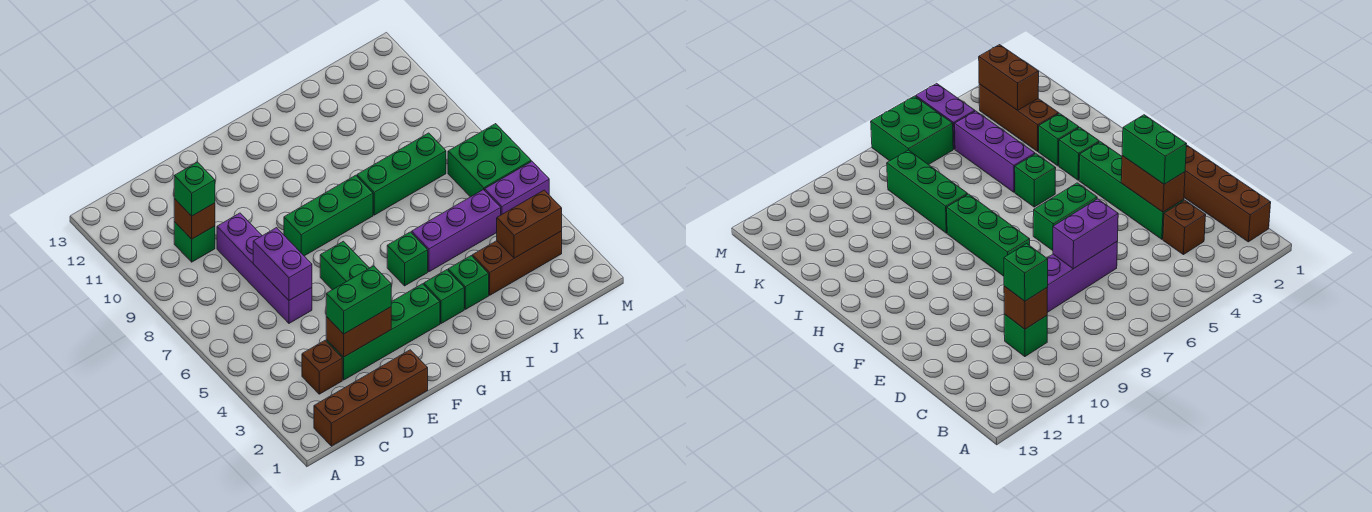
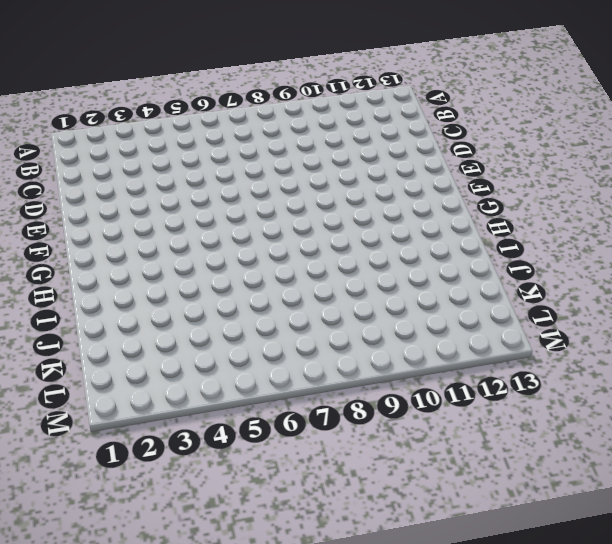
none -> brown brick B1:E1 level 1
none -> brown brick C3 level 1
none -> green brick C10 level 1

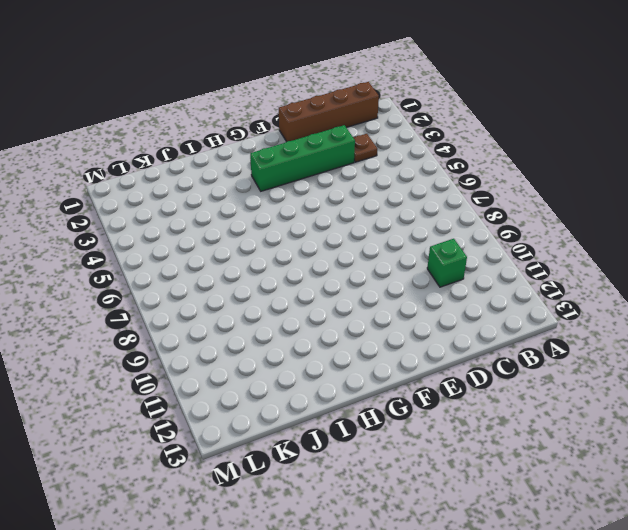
brown plate C3 level 1 -> brown brick C3 level 1
none -> purple brick D6:D9 level 1
none -> green brick F5:F6 level 1
none -> green brick F8:H8 level 1

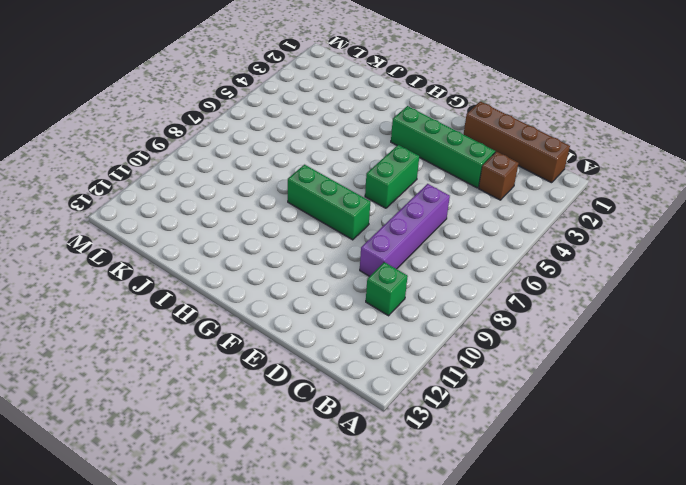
none -> green brick H3 level 1
none -> green brick H5 level 1
none -> green brick I3 level 1

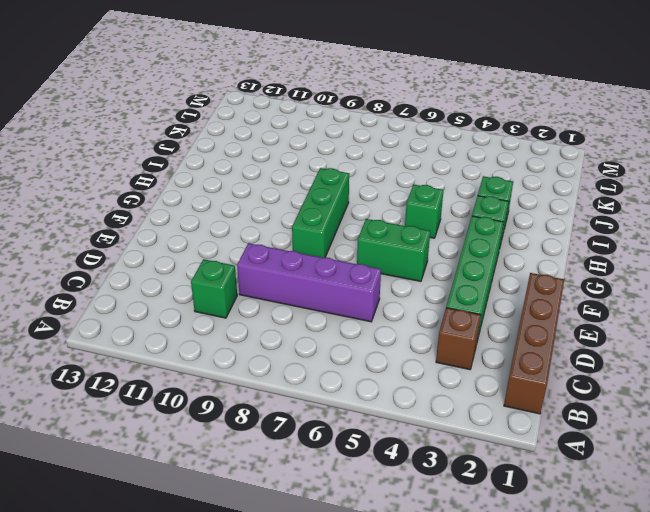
none -> purple brick I5:K5 level 1
none -> green brick I8:K8 level 1
none -> brown brick J3:L3 level 1

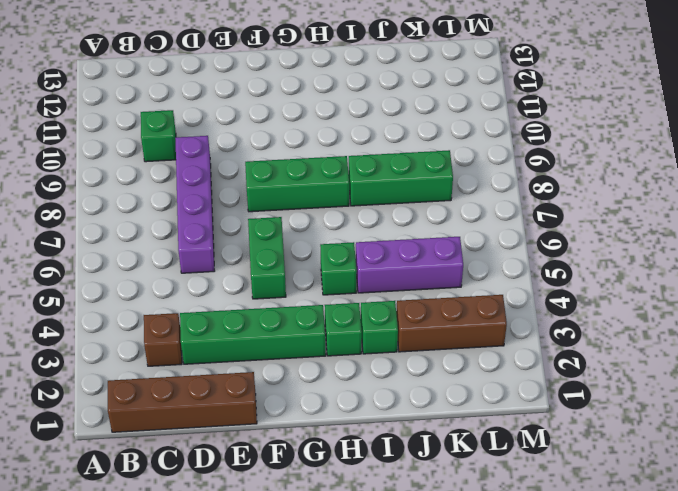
none -> purple brick L5:M5 level 1
none -> green brick L6:M7 level 1
none -> brown brick C10 level 2

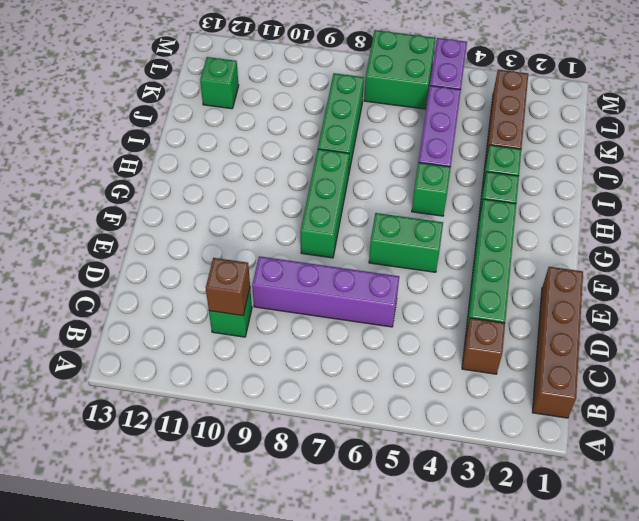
green brick K12 level 1 -> green brick C10 level 3
none -> brown brick D3:E3 level 2
none -> purple brick D6:D7 level 2
none -> brown brick K3:L3 level 2

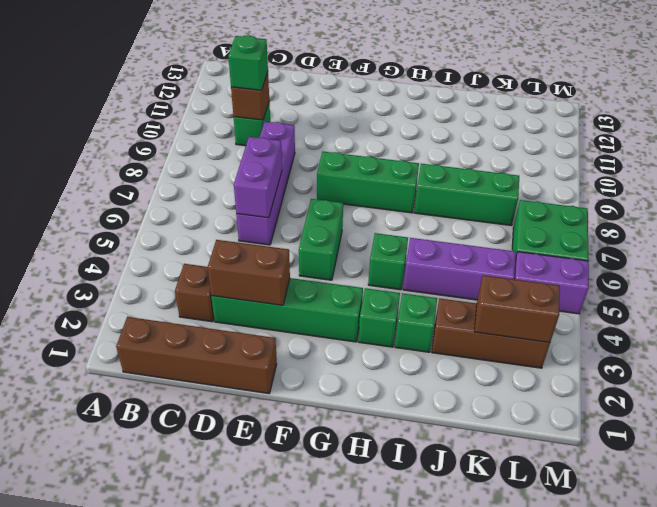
none -> green brick D3:E3 level 3

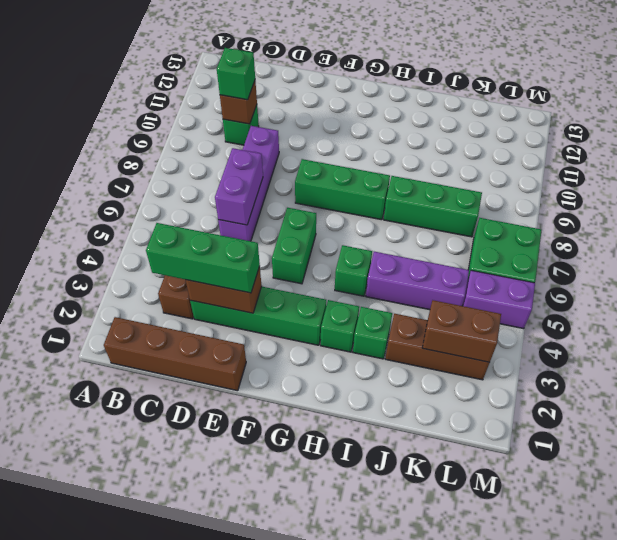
green brick C3:E3 level 3 -> green brick D3:E3 level 3

